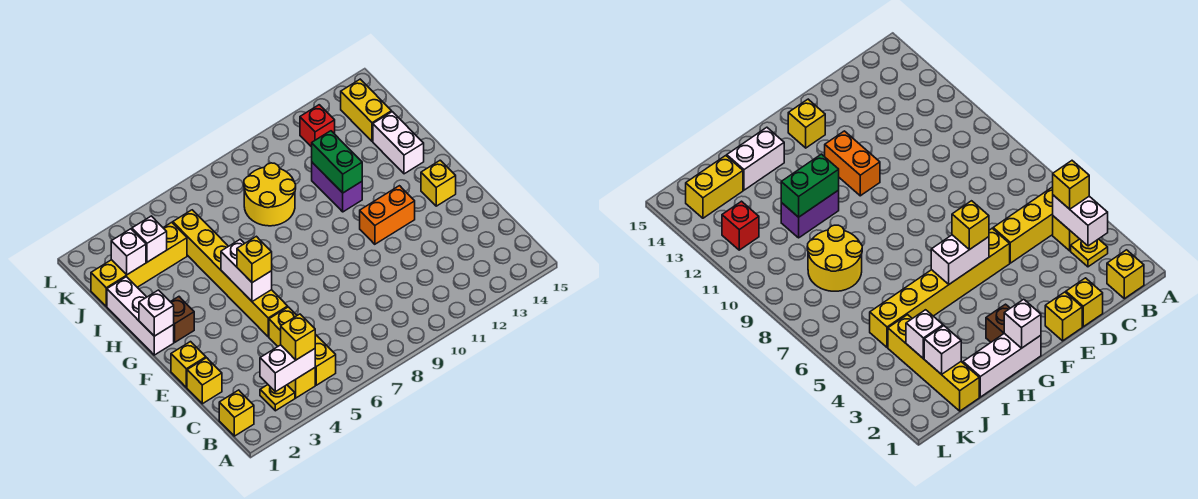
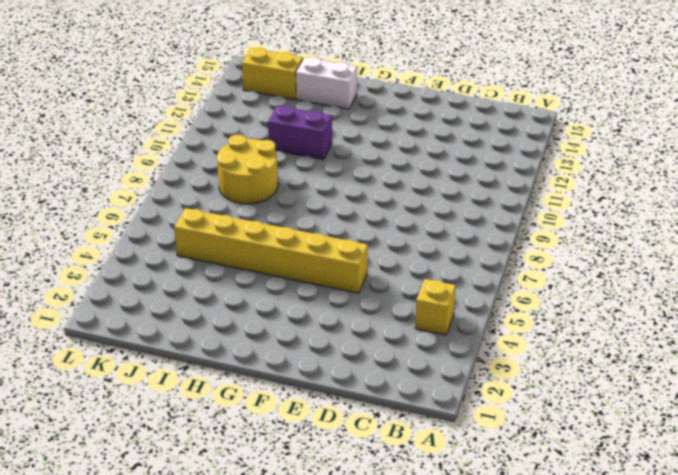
none -> yellow brick B1 level 1
none -> yellow plate B3 level 1
none -> yellow brick B5:D5 level 1

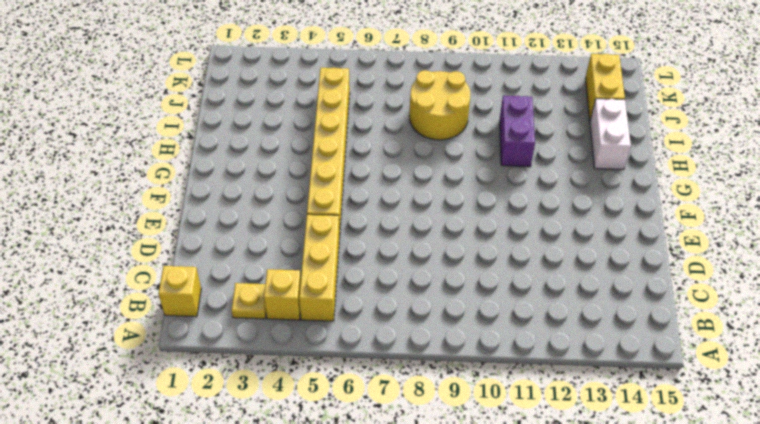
none -> yellow brick D1 level 1
none -> yellow brick E1 level 1
none -> orange brick F11:F12 level 1

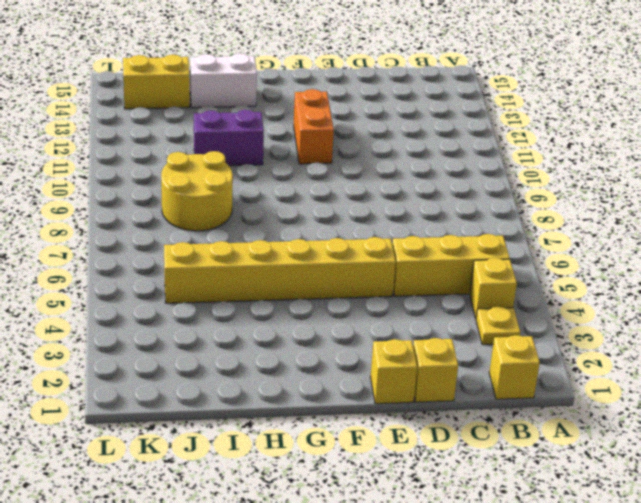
none -> yellow brick F14 level 1
none -> white brick G1:I1 level 1
none -> brown brick G2 level 1

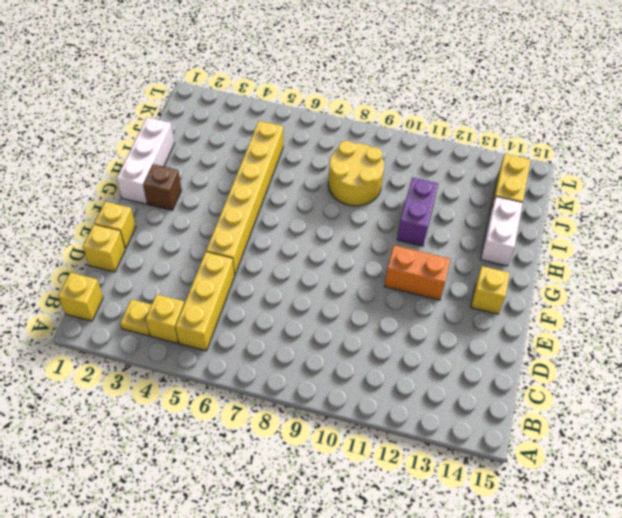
none -> yellow brick J1:J4 level 1
none -> red brick K12 level 1
none -> white brick B3:B4 level 2

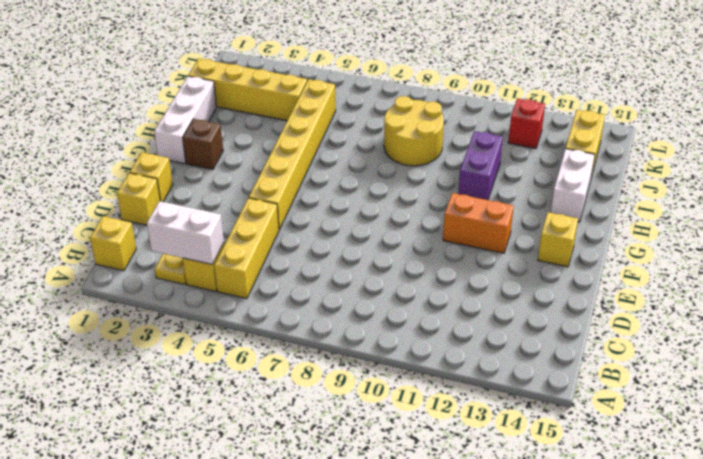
none -> white brick F5:G5 level 2
none -> white brick G1 level 2
none -> green brick H11:I11 level 2

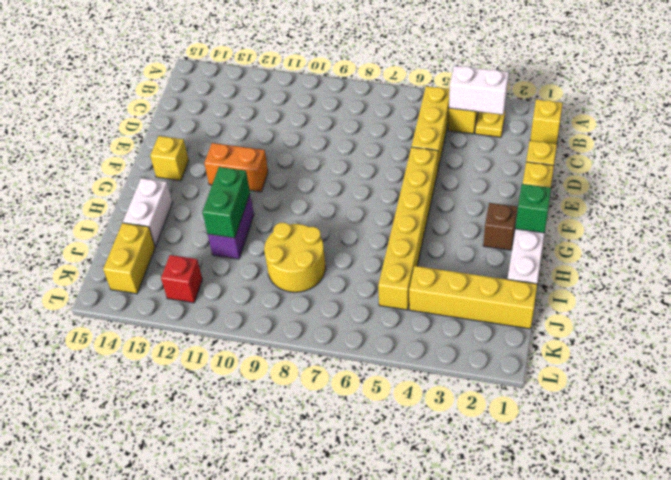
green brick G1 level 2 -> white brick G1 level 2
none -> white brick F5:G5 level 2
none -> white brick J2 level 2
none -> white brick J3 level 2

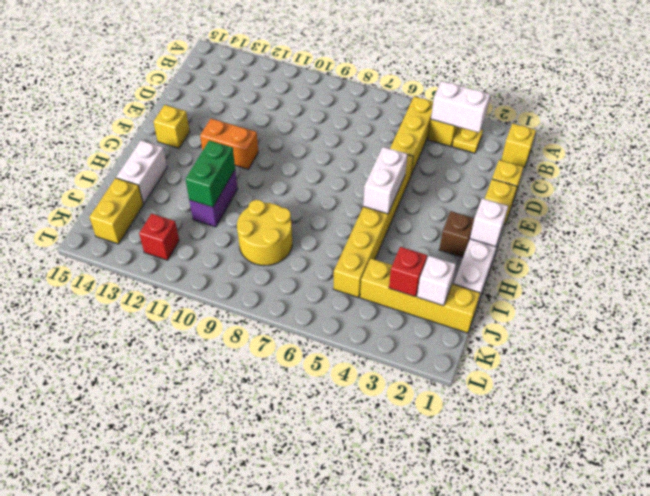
red brick J3 level 2 -> white brick J3 level 2
none -> yellow brick B4 level 3
none -> yellow brick F5 level 3

